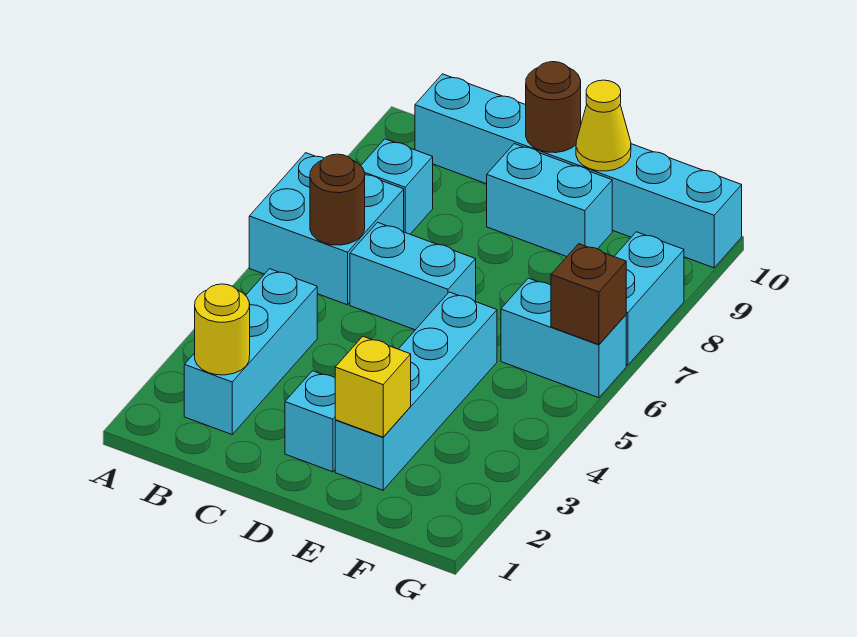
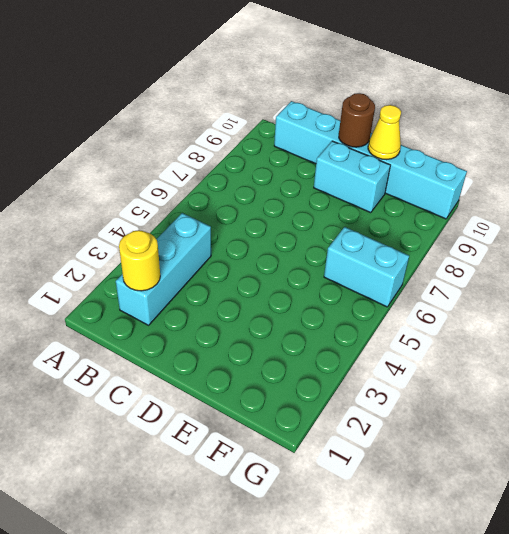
none -> cyan brick A6:B7 level 1
none -> cyan brick B8 level 1
none -> cyan brick C6:D6 level 1

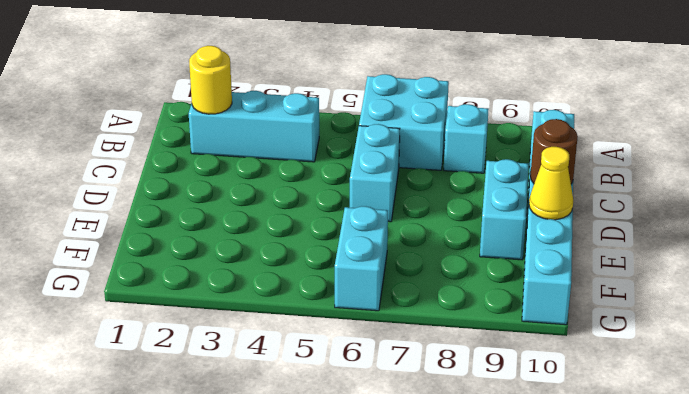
none -> cyan brick D2 level 1
none -> cyan brick E2:E5 level 1
none -> cyan brick G7:G8 level 1

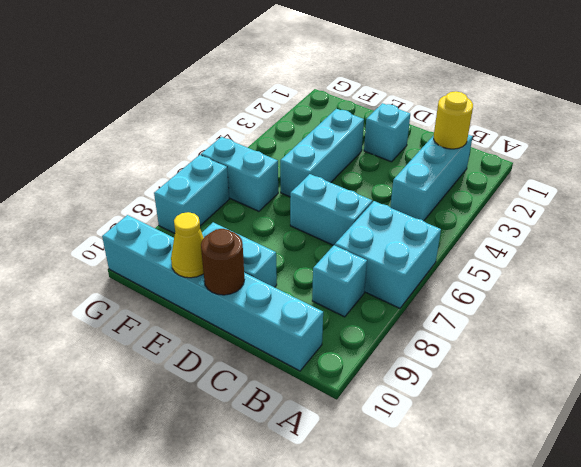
cyan brick E3:E5 level 1 -> cyan brick E2:E5 level 1
none -> brown round brick B6 level 2
none -> yellow brick E2 level 2
none -> brown brick G6 level 2

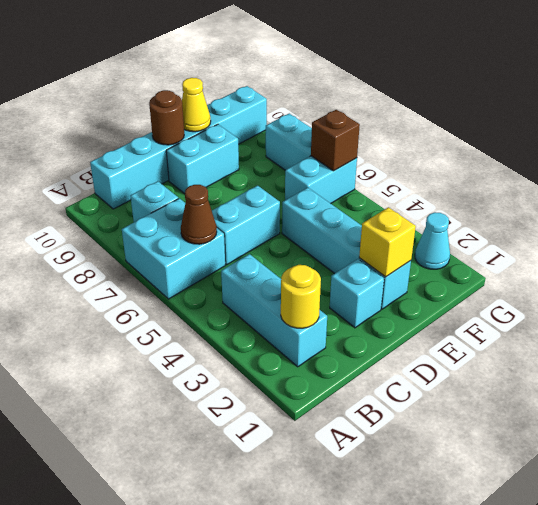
brown cone B6 level 2 -> brown round brick B6 level 2
cyan cone G2 level 1 -> none

